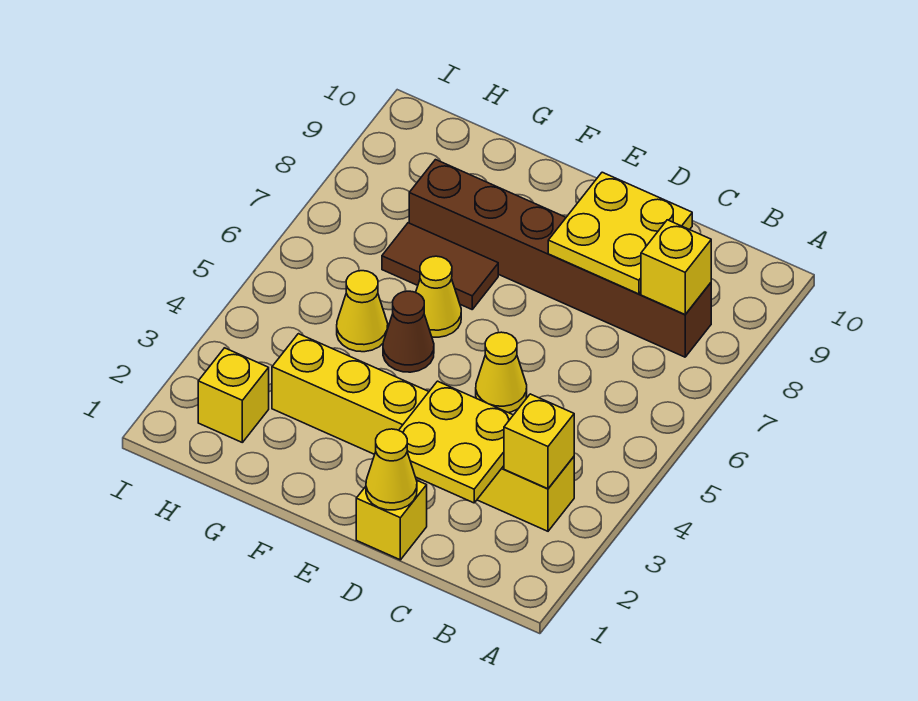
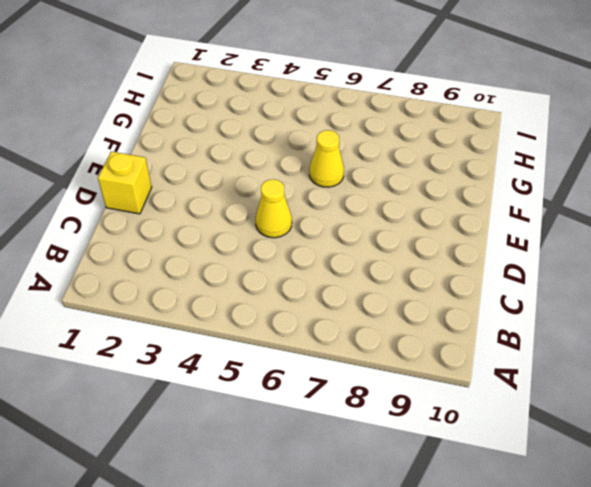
none -> yellow brick B3:G3 level 1
none -> brown brick B8:G8 level 1
none -> brown cone F5 level 1

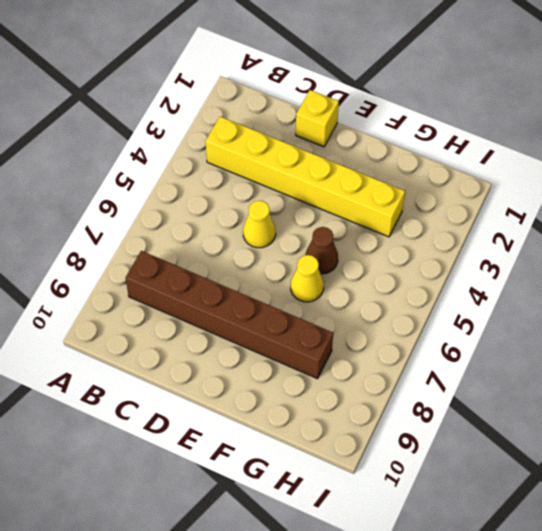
none -> brown tile F7:G7 level 1
none -> yellow cone G5 level 1
none -> yellow brick H2 level 1

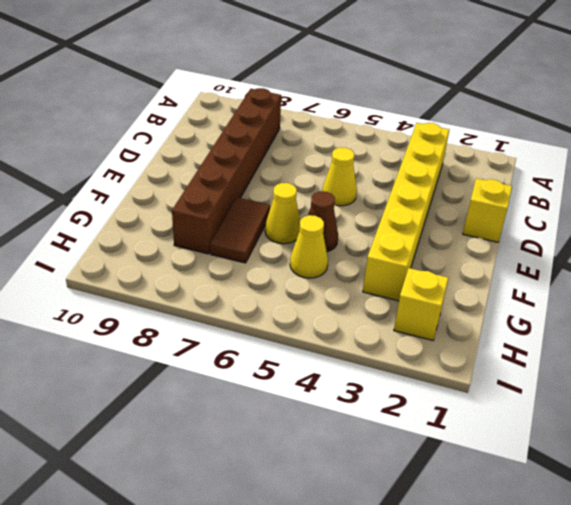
none -> yellow brick B3 level 2
none -> yellow brick B8 level 2
none -> yellow plate C2:D3 level 2

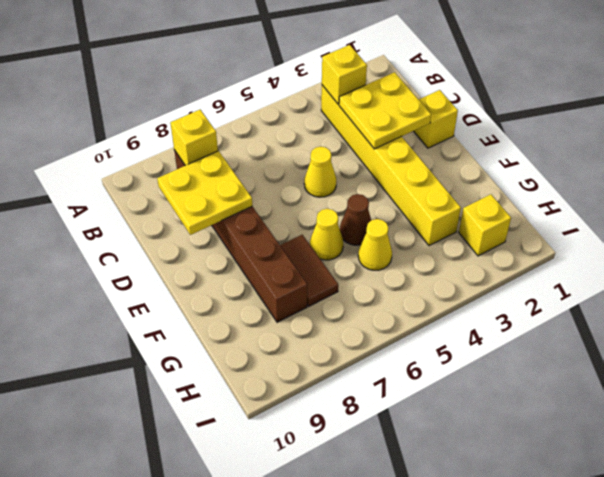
none -> yellow cone D1 level 2

